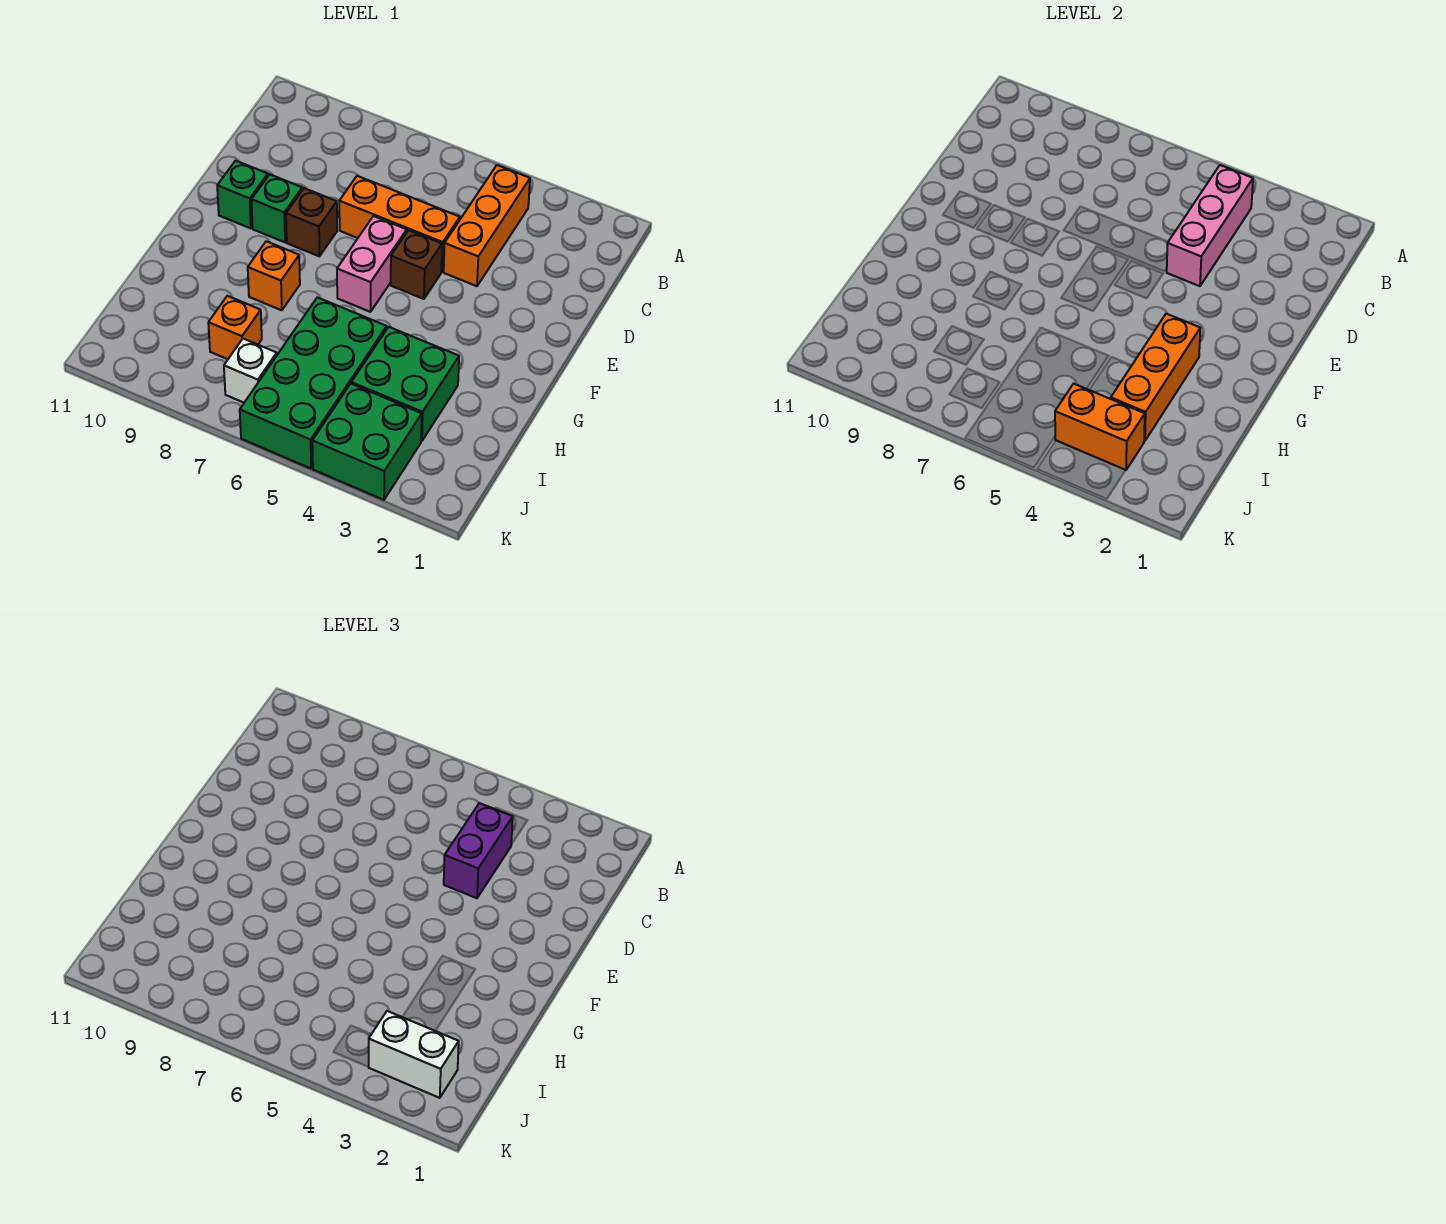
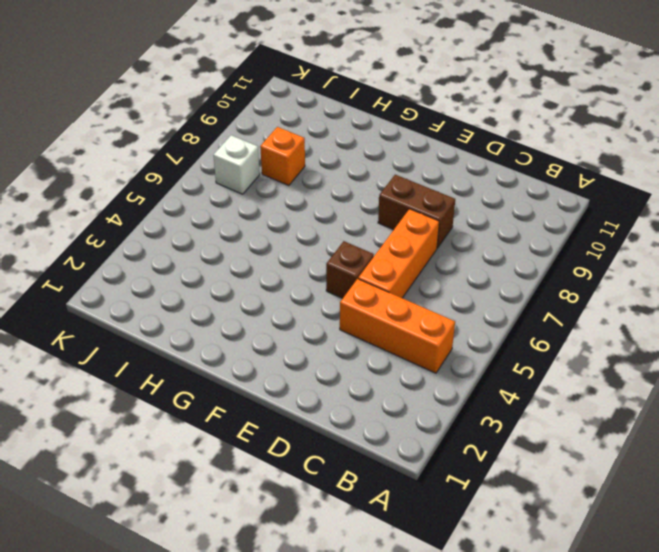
brown brick D8:E8 level 1 -> brown brick E8 level 1
none -> pink brick E6:F6 level 1
none -> green brick E9 level 1
none -> green brick E10 level 1

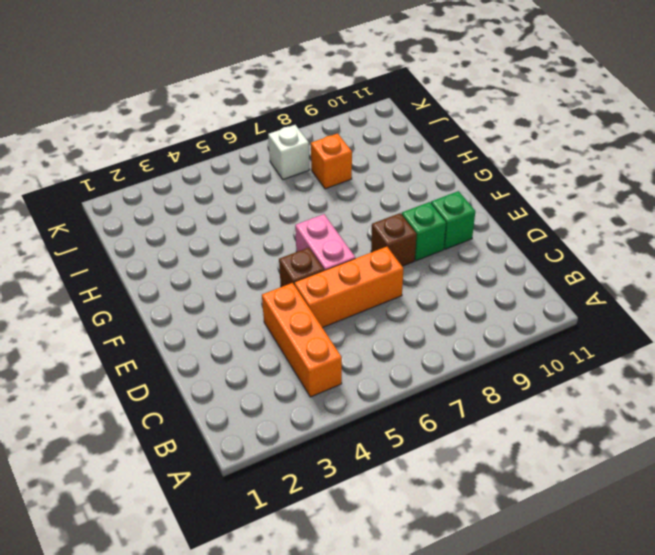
none -> orange brick G8 level 1
none -> green brick H3:I4 level 1
none -> green brick H5:K6 level 1

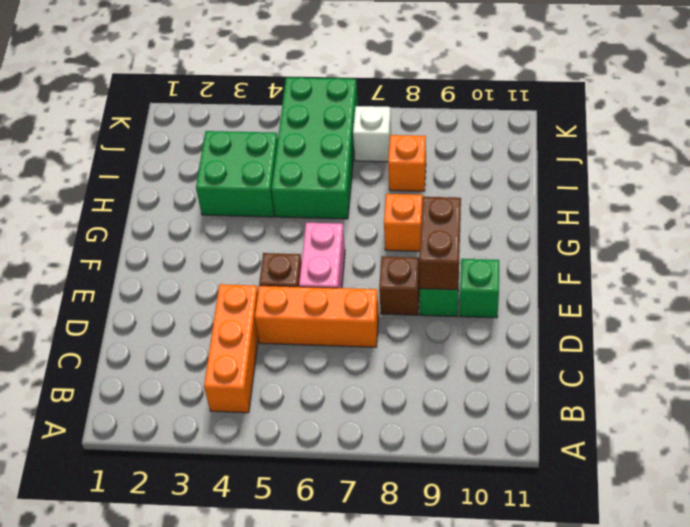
brown brick E9:F9 level 2 -> none
none -> green brick J3:K4 level 1
none -> pink brick B4:D4 level 2
none -> orange brick G3:I3 level 2

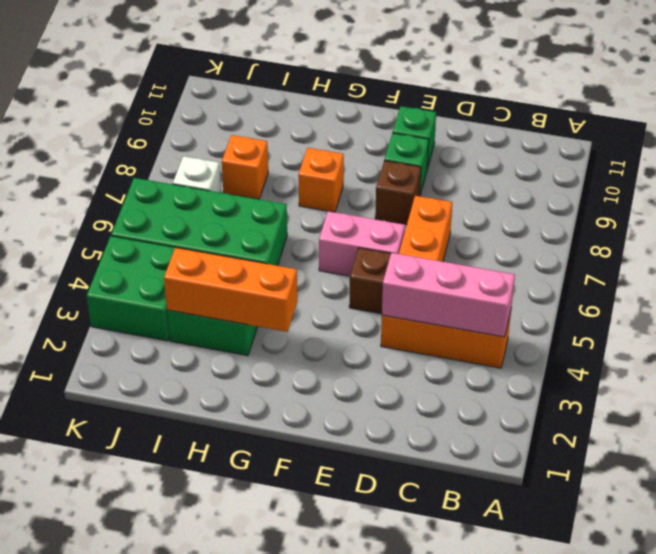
none -> orange brick J3:J4 level 2
none -> purple brick C4:D4 level 3
none -> white brick J2:J3 level 3

